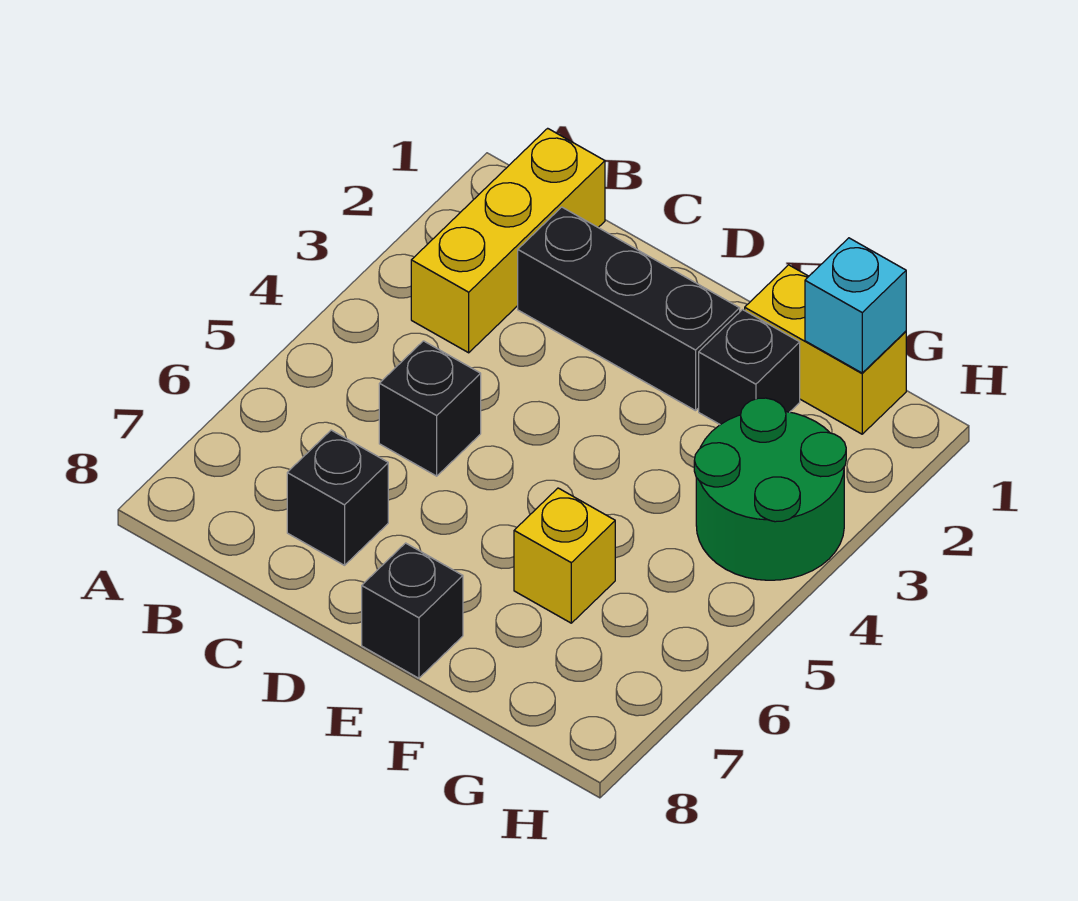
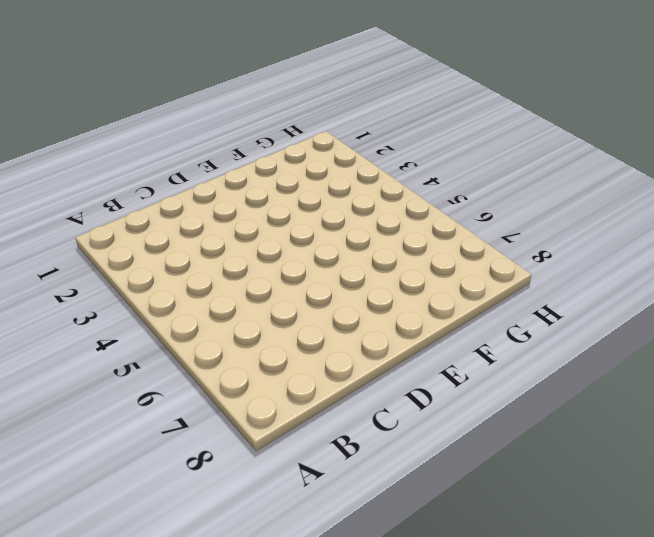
none -> yellow brick B1:B3 level 1
none -> black brick C2:E2 level 1

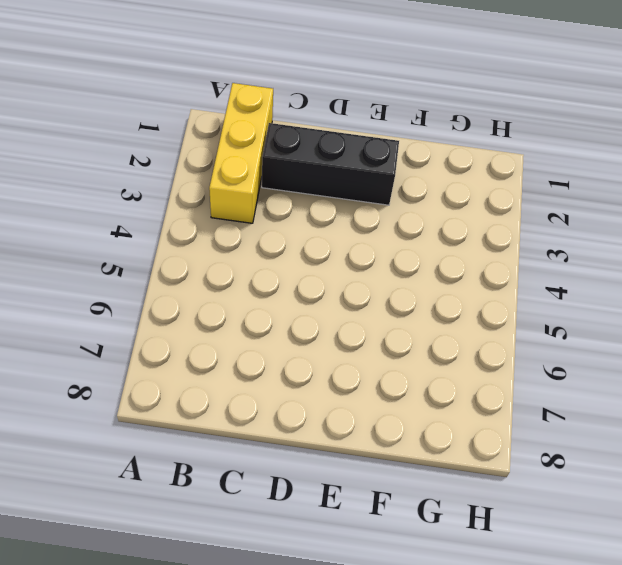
none -> black brick C5 level 1
none -> black brick C7 level 1

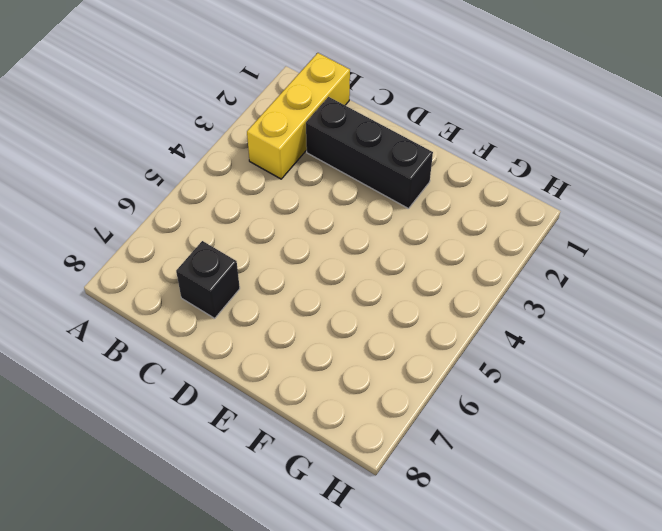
none -> black brick C5 level 1
none -> black brick E8 level 1

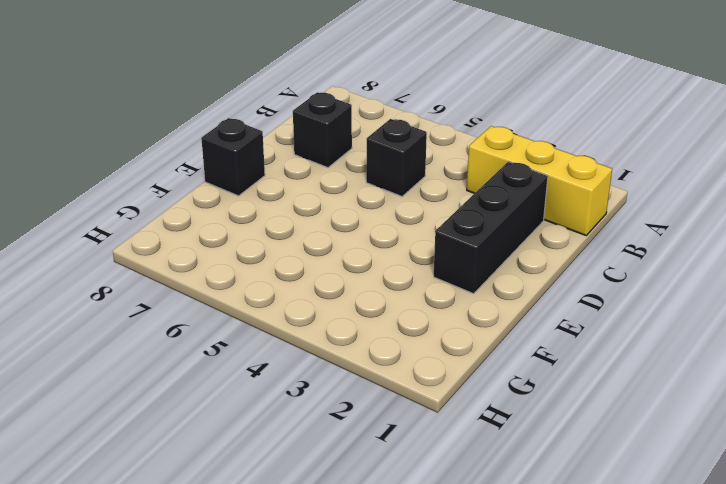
none -> yellow brick F1:G1 level 1
none -> black brick F2 level 1

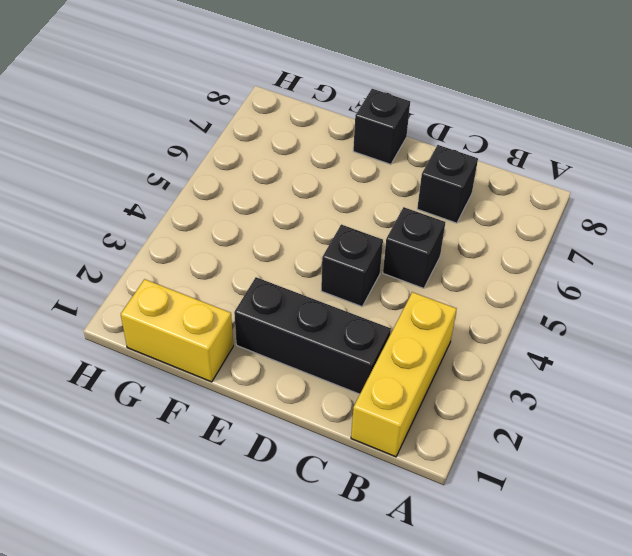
black brick D4 level 1 -> black brick F2 level 1
none -> yellow brick F6 level 1
none -> green round brick G3:H4 level 1

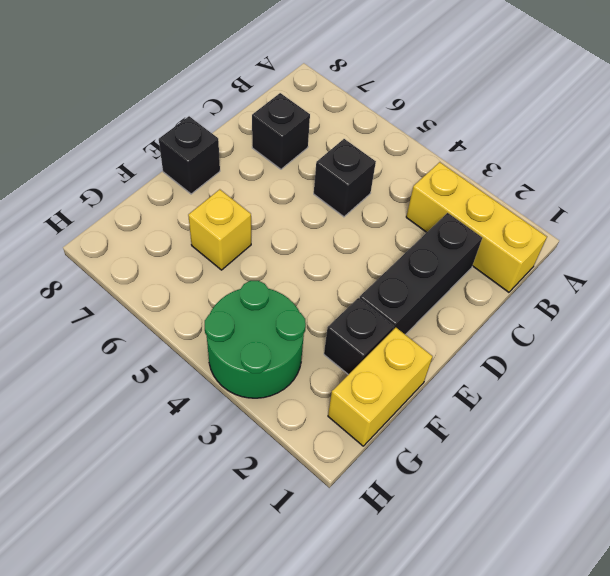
none -> cyan brick G1 level 2

